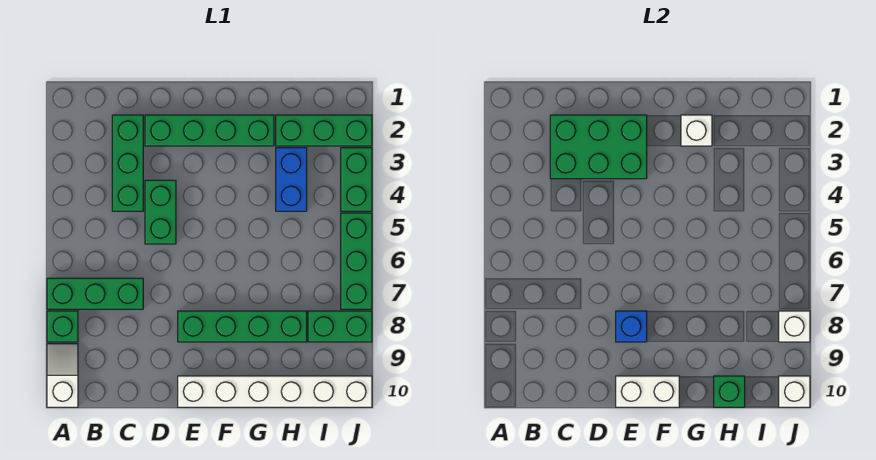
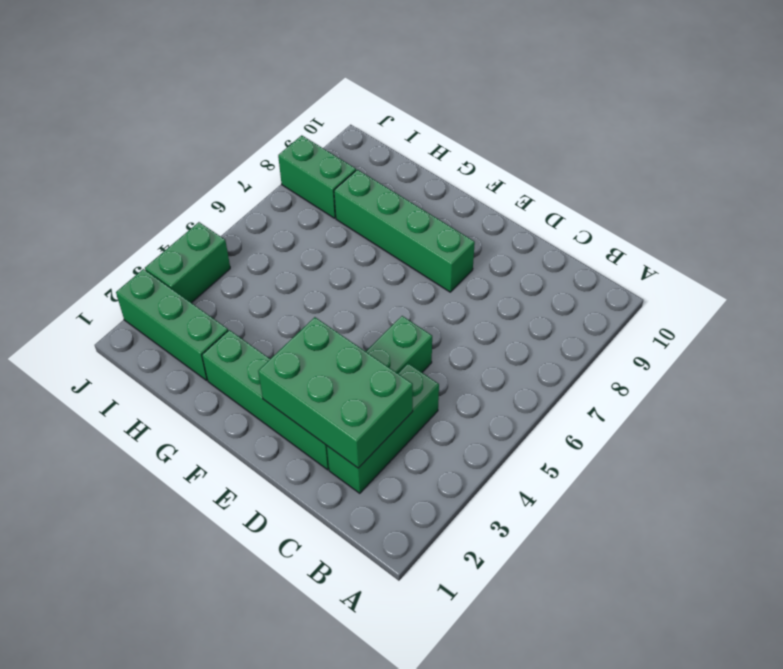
none -> green brick A7:C7 level 1
none -> green brick A8 level 1
none -> white slope A9:A10 level 1 top 10

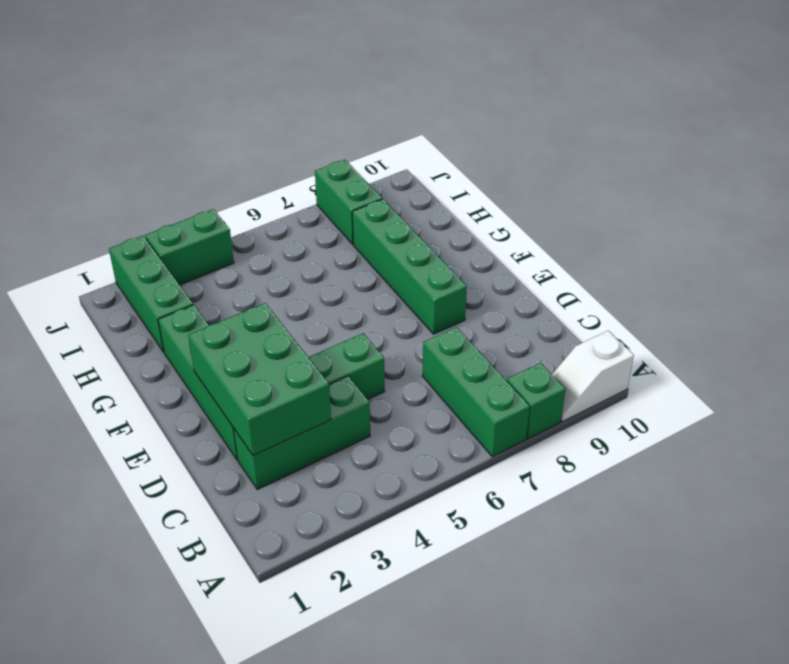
none -> white brick E10:J10 level 1
none -> blue brick H3:H4 level 1
none -> green brick J5:J7 level 1

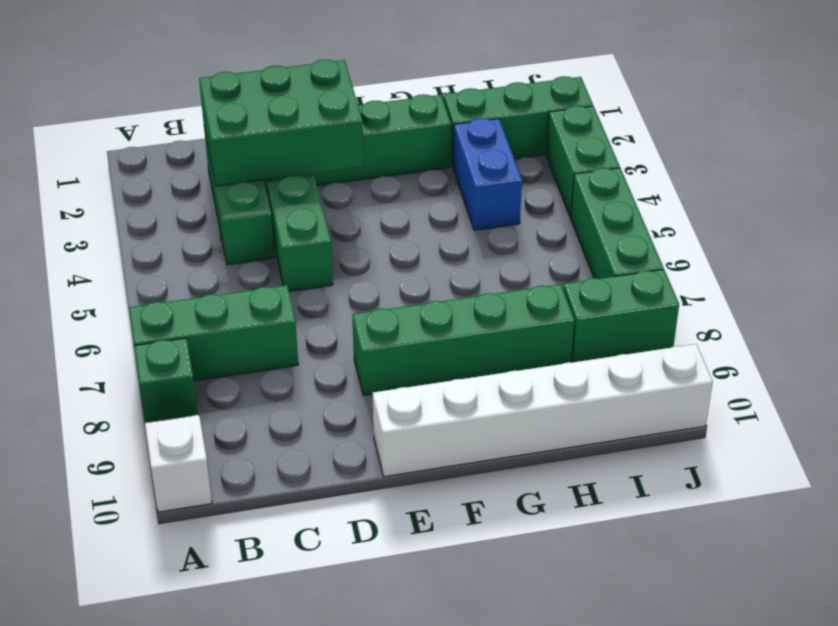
none -> blue brick E8 level 2
none -> white brick E10:F10 level 2
none -> white brick G2 level 2

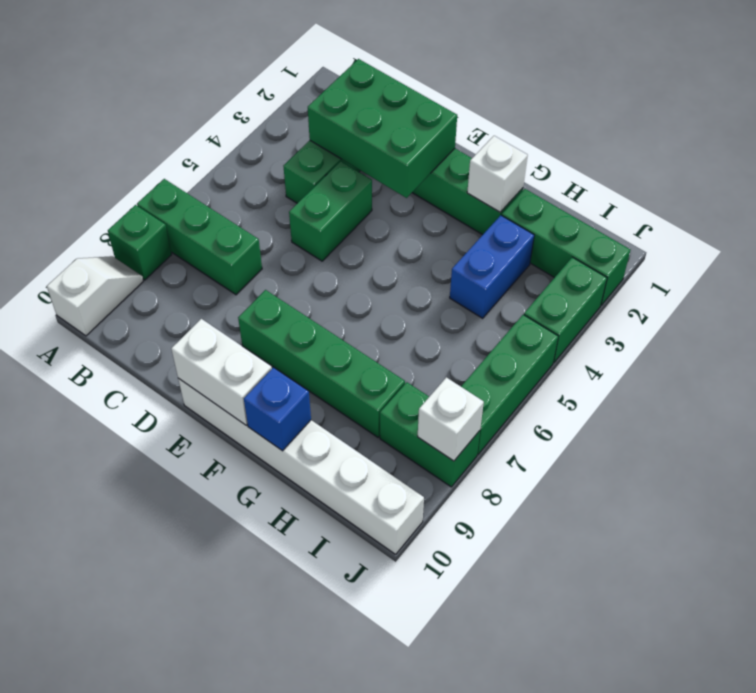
blue brick G10 level 2 -> blue brick E8 level 2
none -> green brick H10 level 2
none -> white brick J10 level 2

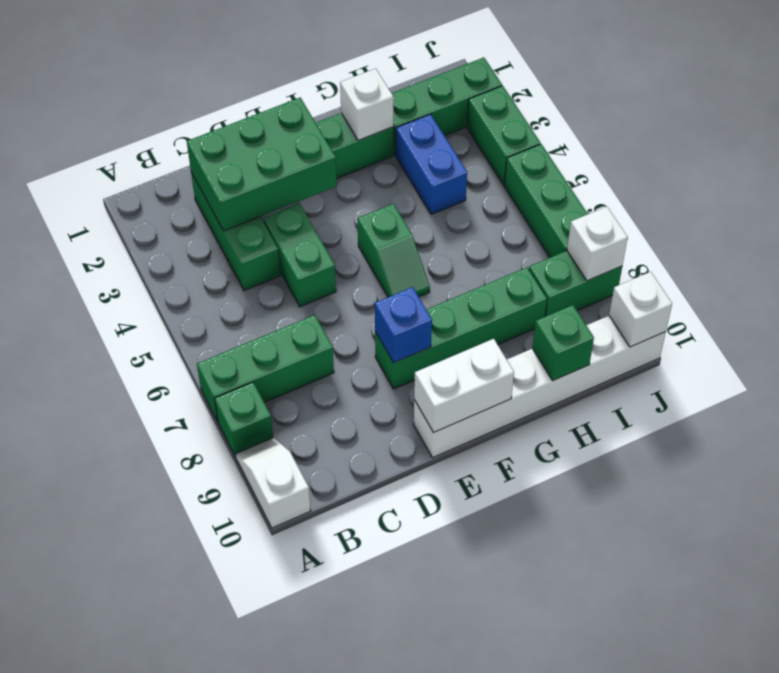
green slope F5:F6 level 1 top 5 -> none

